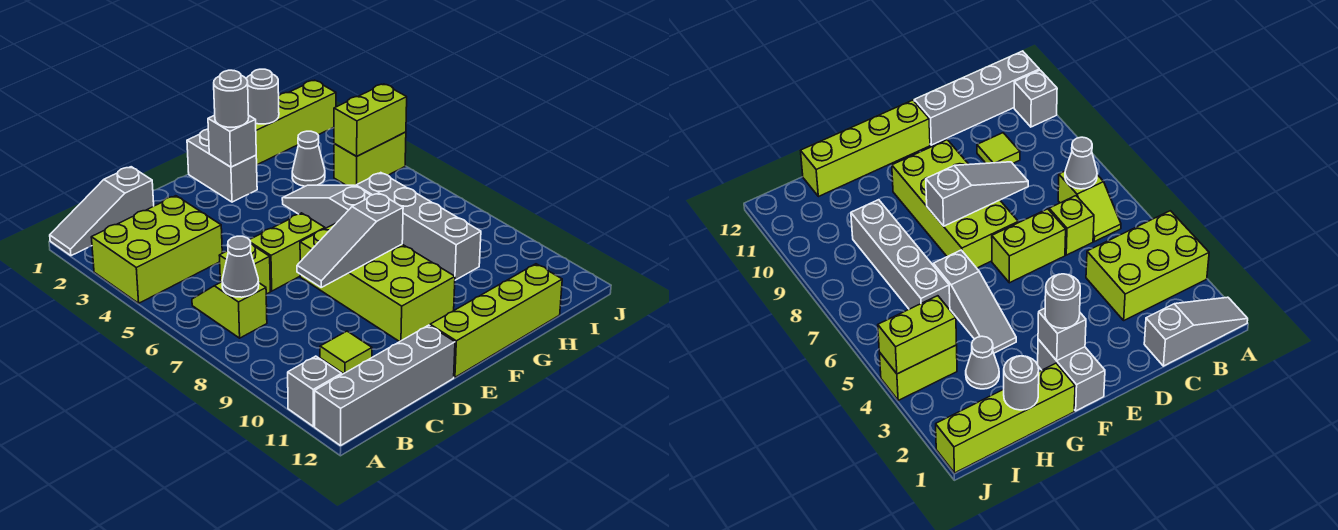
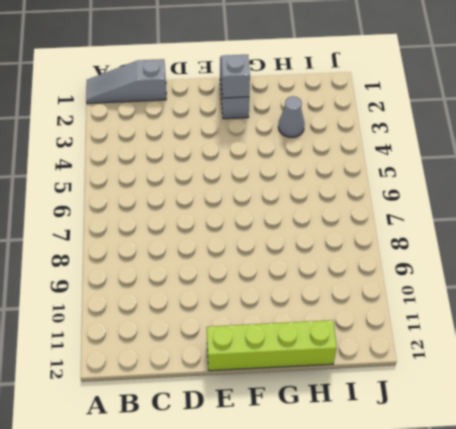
none -> lime brick A3:C4 level 1
none -> grey brick A11 level 1
none -> grey brick A12:D12 level 1

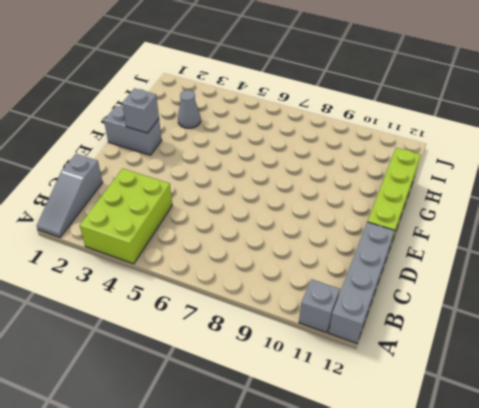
none -> lime slope B6:B7 level 1 top 7
none -> lime brick C6 level 1
none -> lime tile C10 level 1

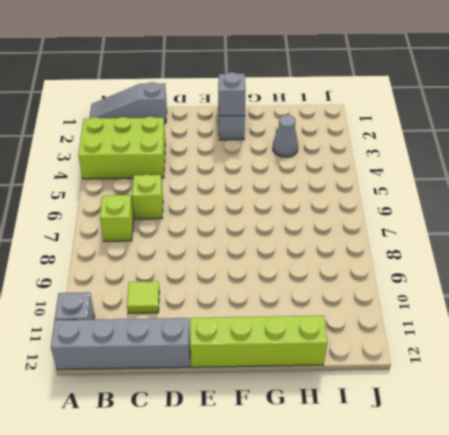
none -> lime brick D6:E6 level 1
none -> lime brick E7:F10 level 1
none -> lime brick G1:J1 level 1

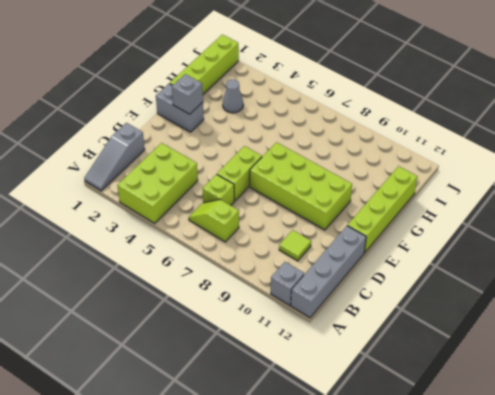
none -> grey slope G4:G6 level 1 top 6
none -> grey brick H6:H9 level 1
none -> lime brick I4:J4 level 1

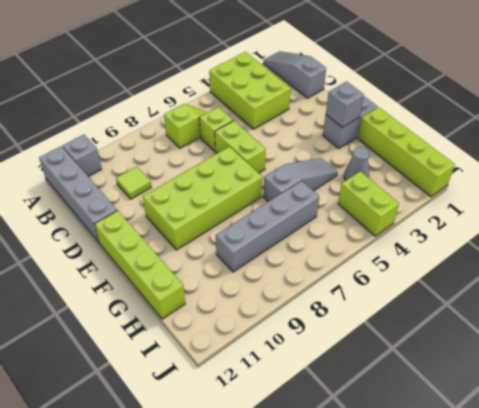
none -> grey cone B7 level 2
none -> grey slope D8:F8 level 2 top F
none -> grey round brick H1 level 2

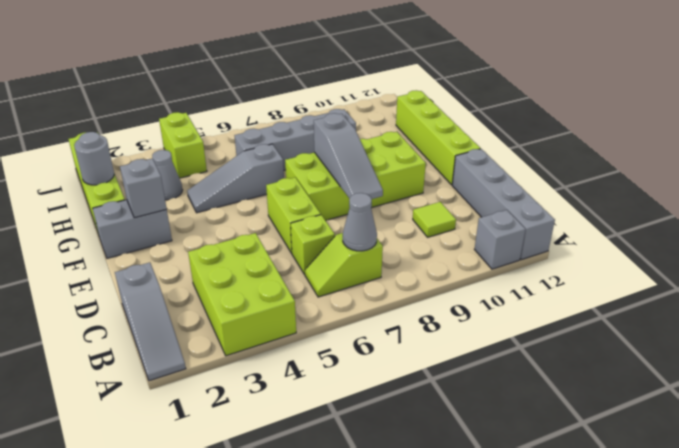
none -> lime brick I4:J4 level 2
none -> grey round brick F2 level 3

